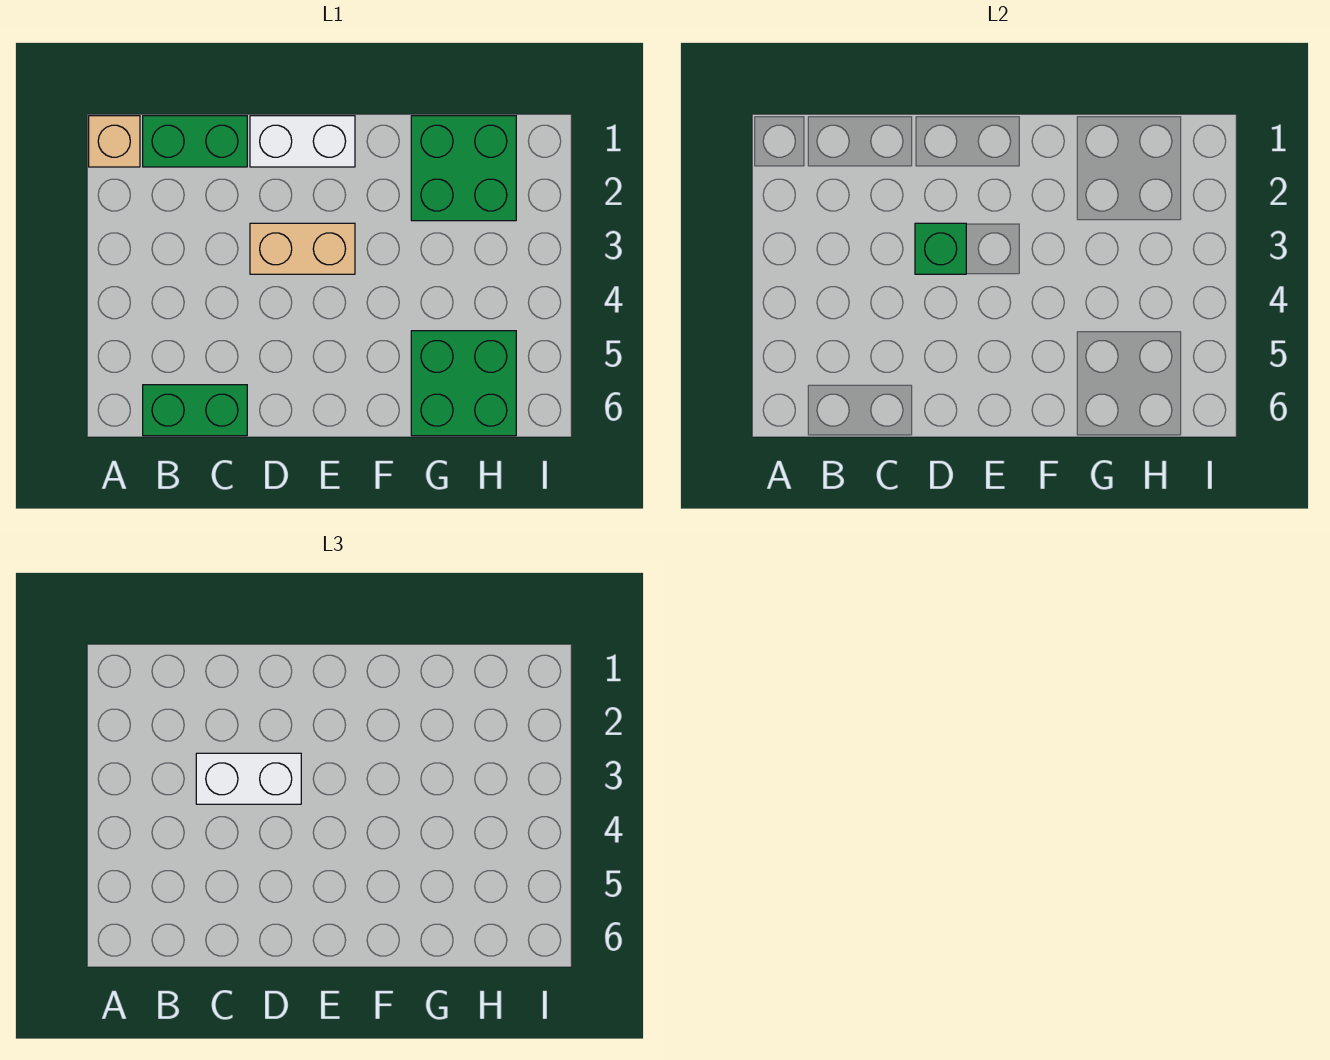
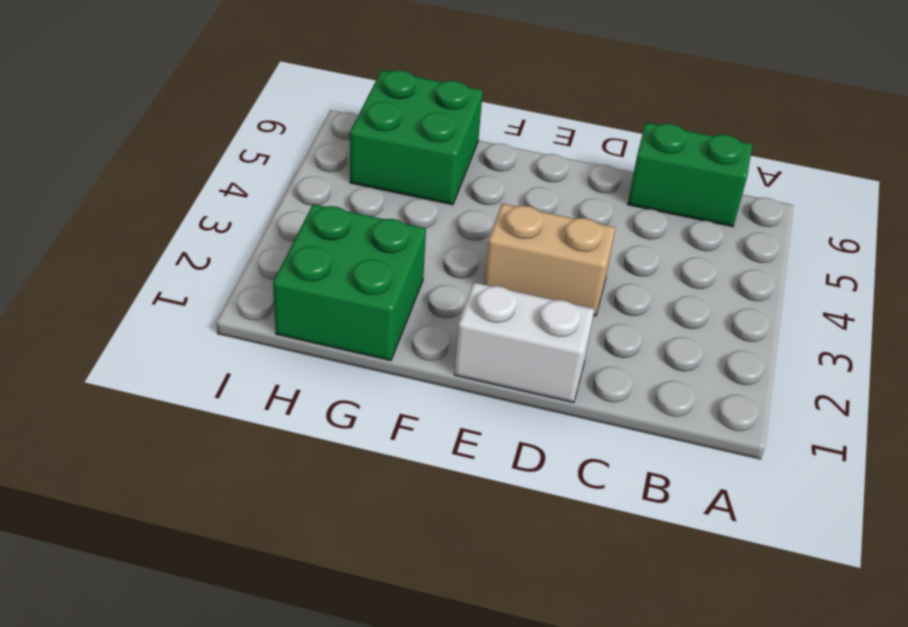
none -> tan brick A1 level 1
none -> green brick B1:C1 level 1

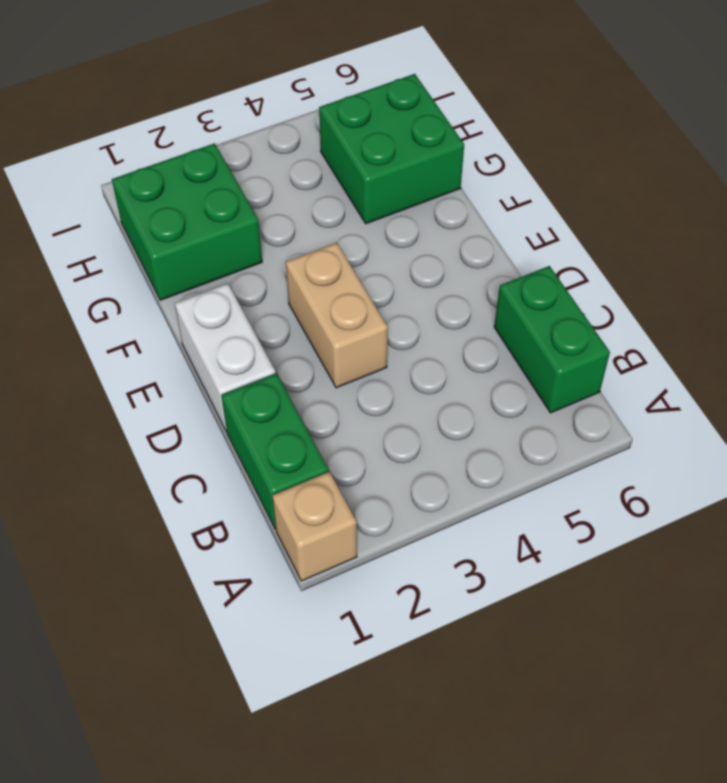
none -> green brick D3 level 2
none -> white brick C3:D3 level 3

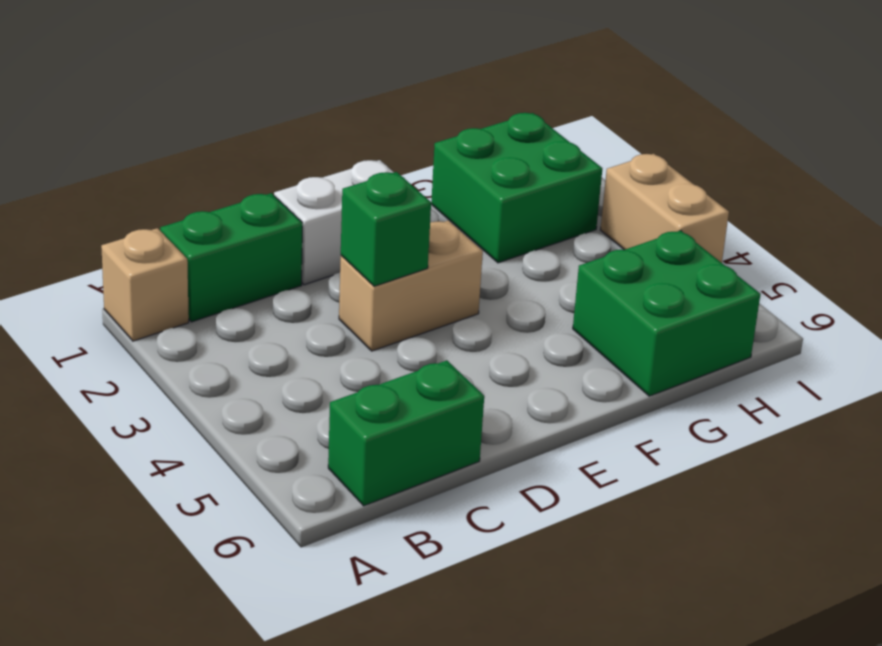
tan brick I3:I4 level 1 -> none
none -> white brick C3:D3 level 3

